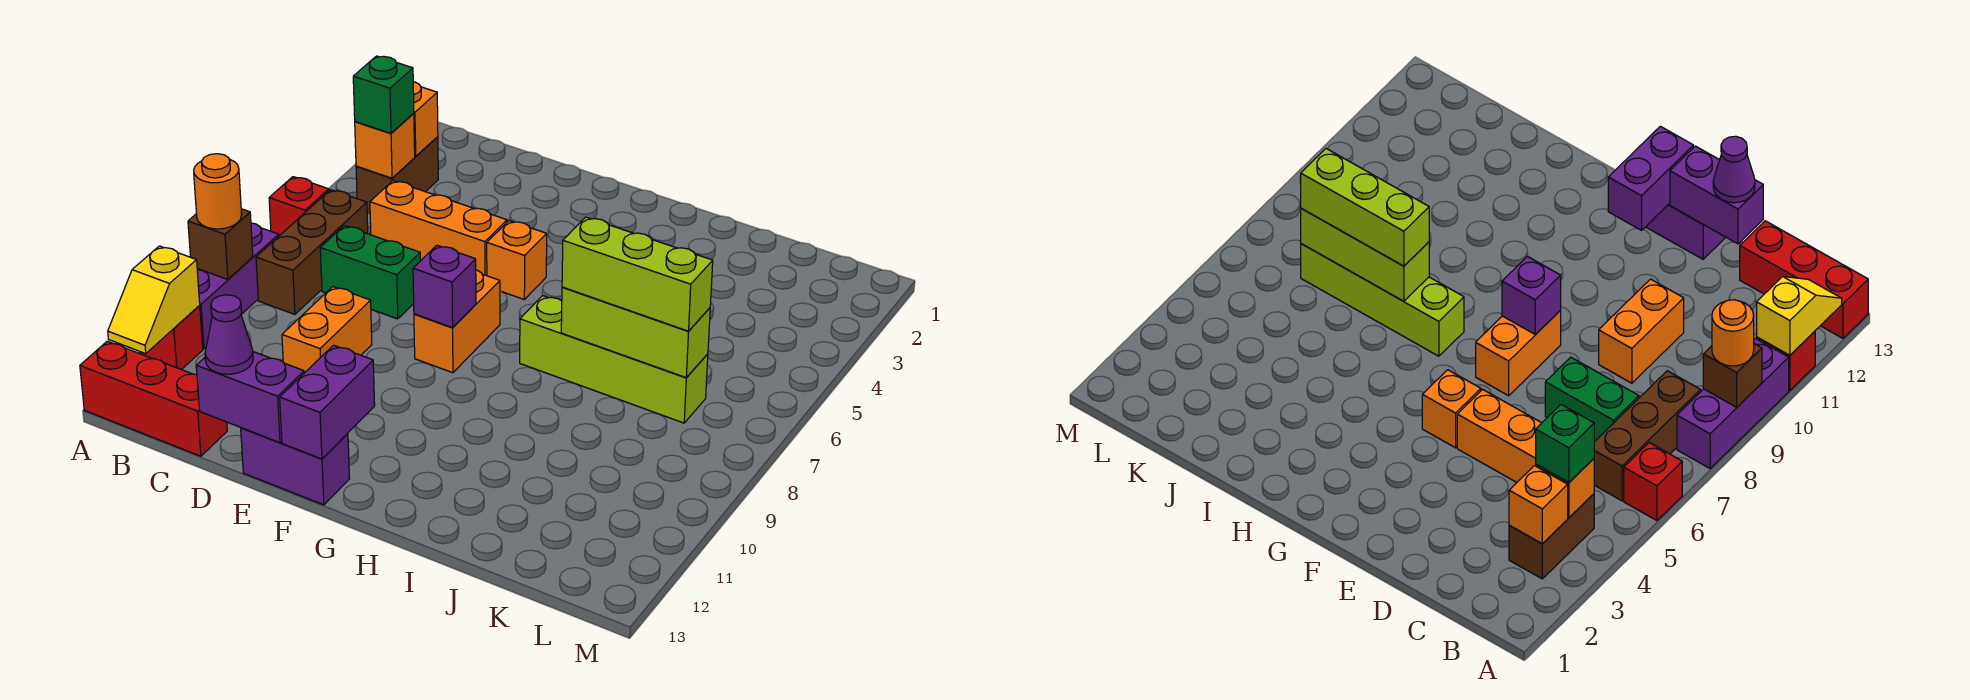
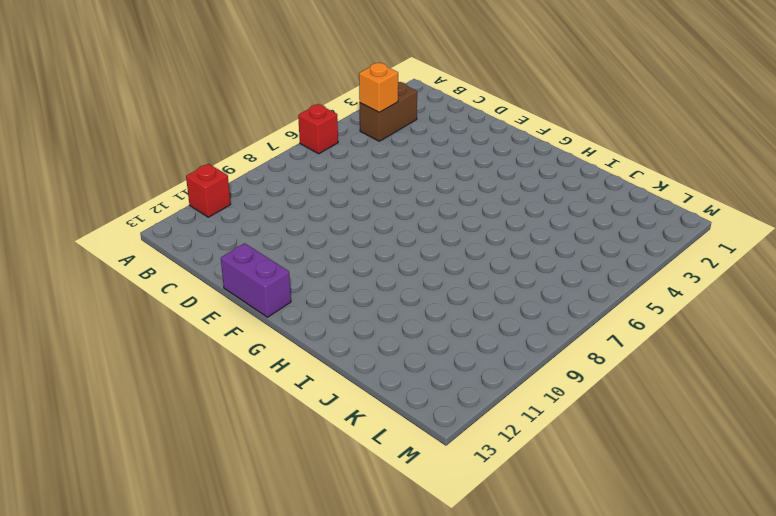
none -> purple brick A8:A10 level 1
none -> red brick A13:C13 level 1
none -> brown brick B6:B8 level 1

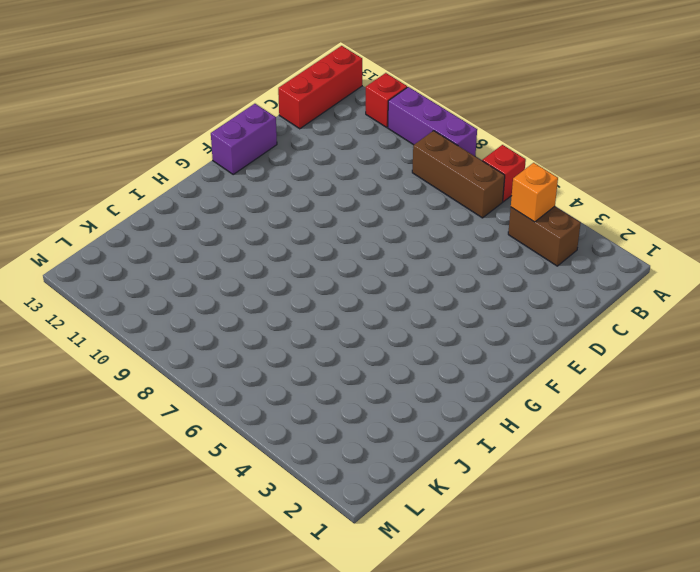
none -> orange brick C5:E5 level 1
none -> green brick C7:D7 level 1
none -> orange brick D9:D10 level 1

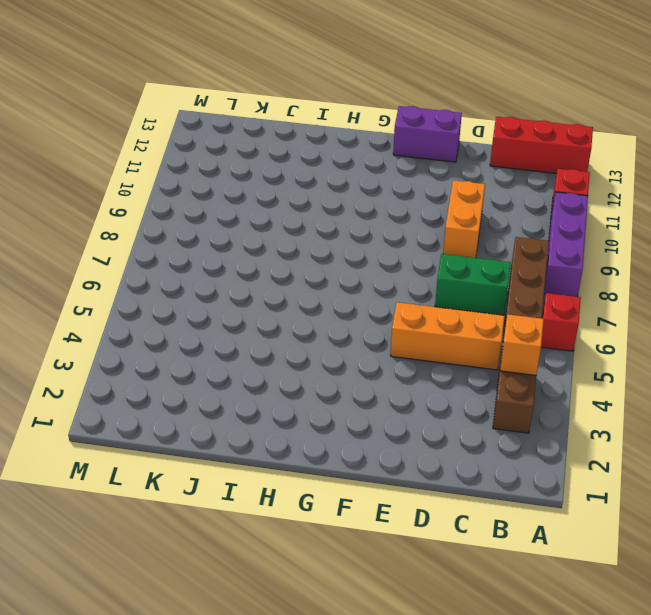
none -> orange brick F5 level 1
none -> orange brick F7:F8 level 1
none -> lime brick H7:K7 level 1

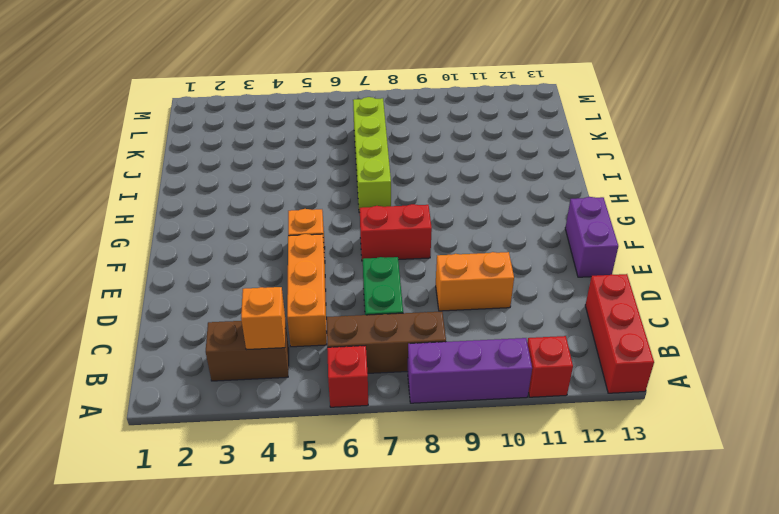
red brick F7:F8 level 1 -> orange brick F7:F8 level 1
none -> brown brick A9 level 2
none -> yellow slope A11:A12 level 2 top 11
none -> orange brick B3 level 2

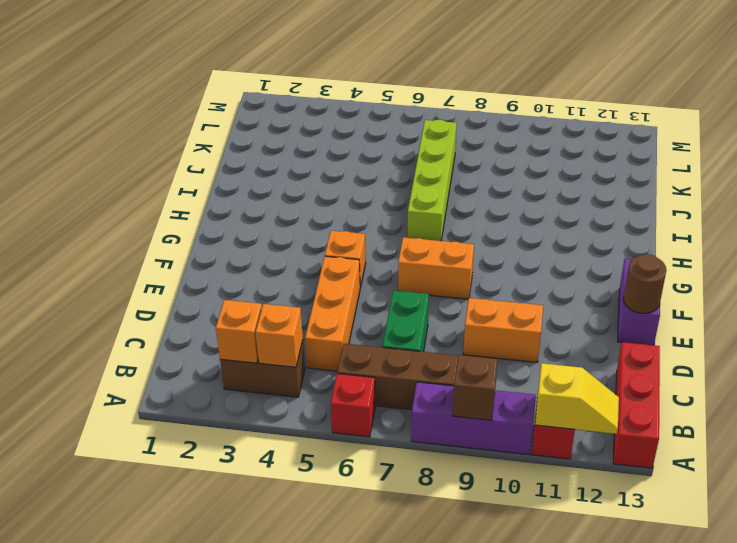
brown round brick E13 level 2 -> purple brick D13:E13 level 2
none -> purple brick F8 level 2
none -> purple brick F12:F13 level 2
none -> lime brick I7:K7 level 2

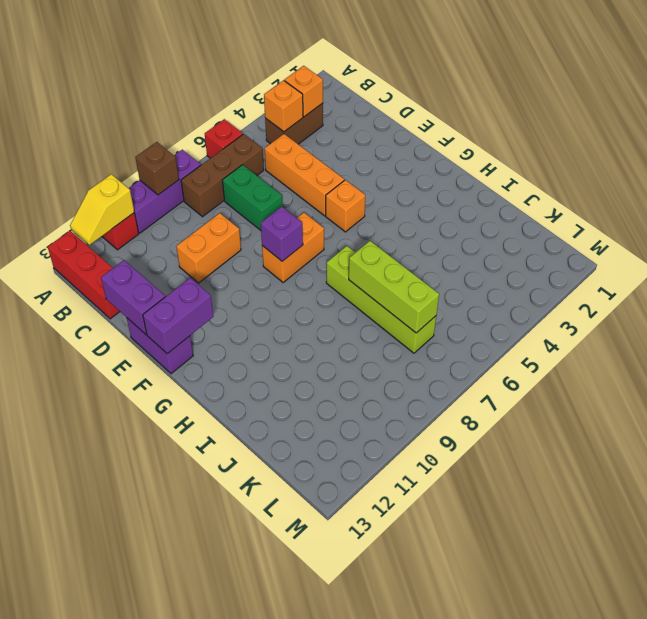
none -> orange round brick A9 level 3
none -> green brick B4 level 3
none -> purple cone D13 level 3

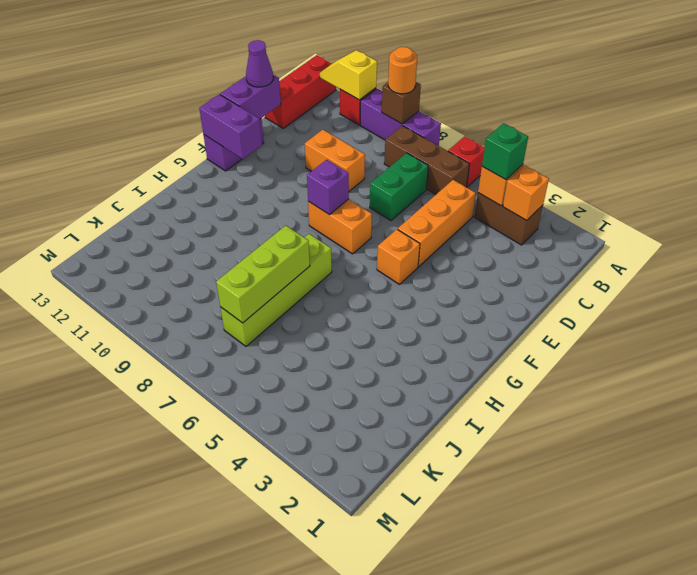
none -> lime brick I7:K7 level 3

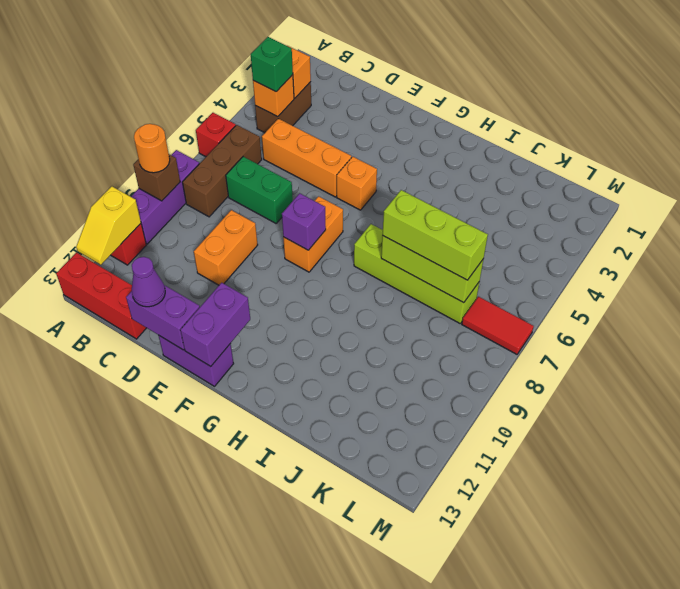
red tile L7:M7 level 1 -> none

